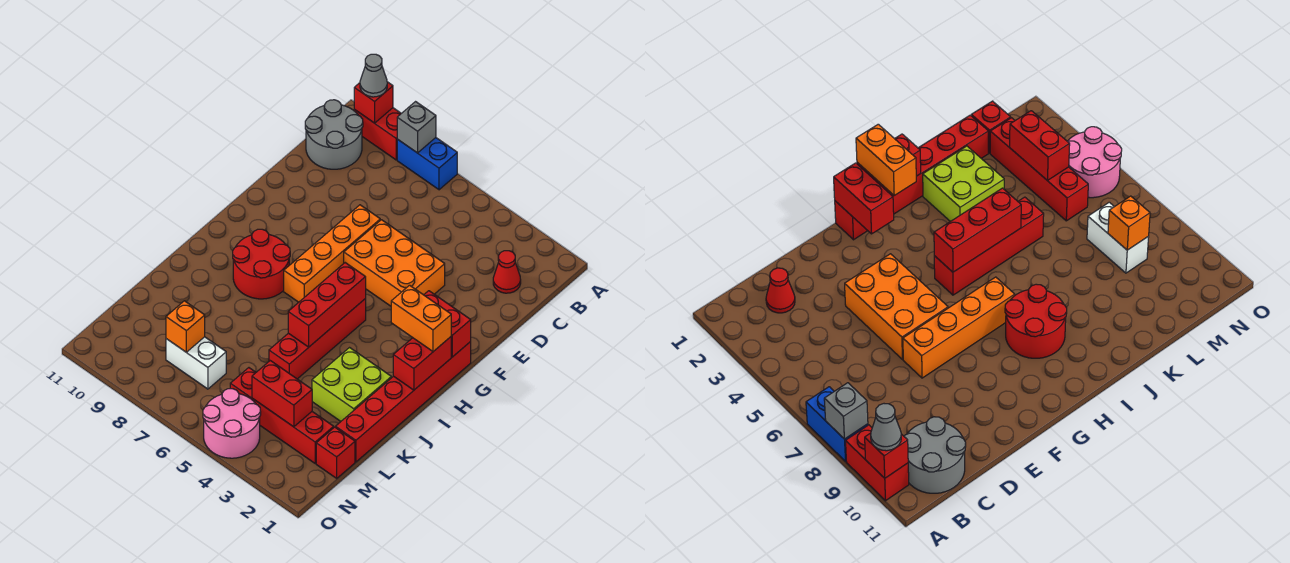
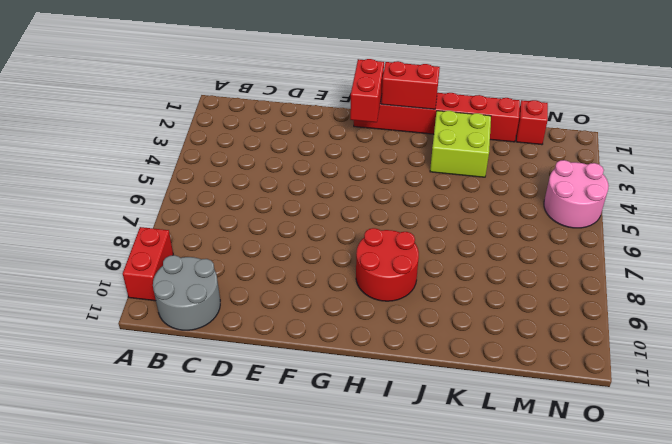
none -> blue brick A7:A8 level 1
none -> red cone C2 level 1
none -> orange brick E4:F6 level 1

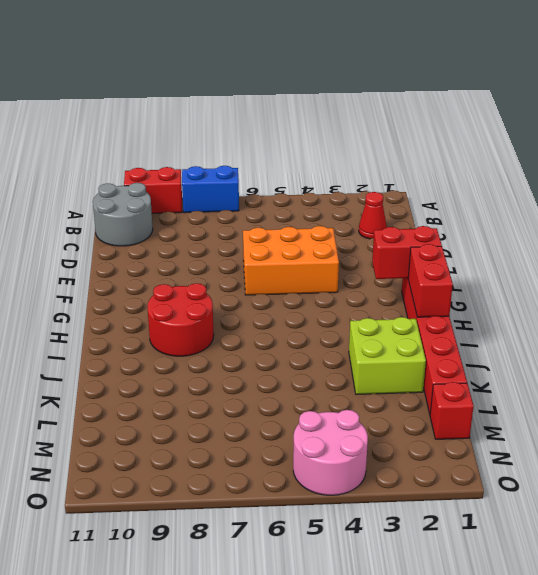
none -> orange brick E7:H7 level 1
none -> red brick H5:K5 level 1
none -> red brick M2:M5 level 1

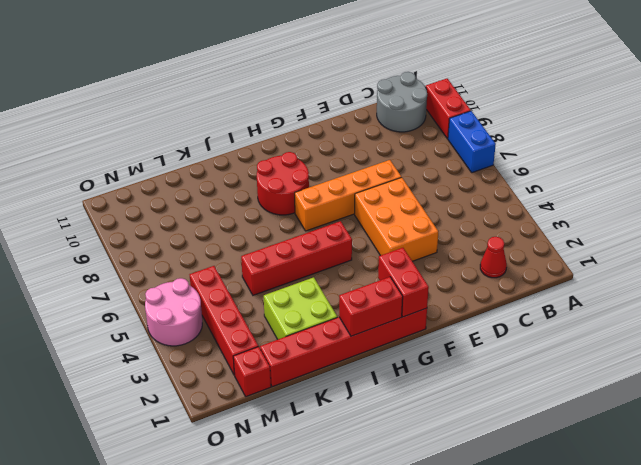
none -> white brick M7:M8 level 1
none -> grey brick A8 level 2
none -> red brick A10 level 2

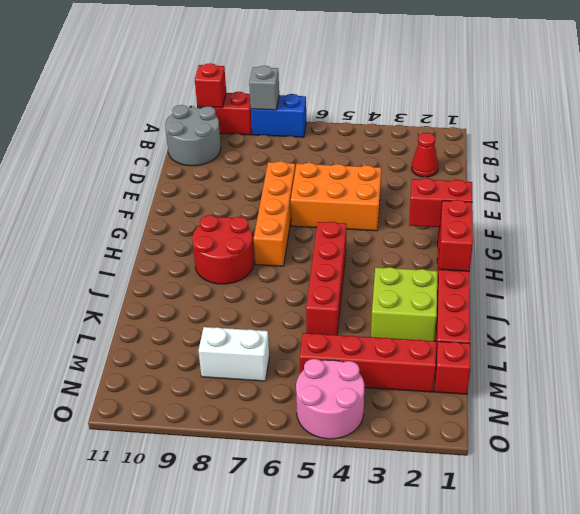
none -> red brick H5:J5 level 2
none -> red brick M3:M4 level 2
none -> orange brick M8 level 2

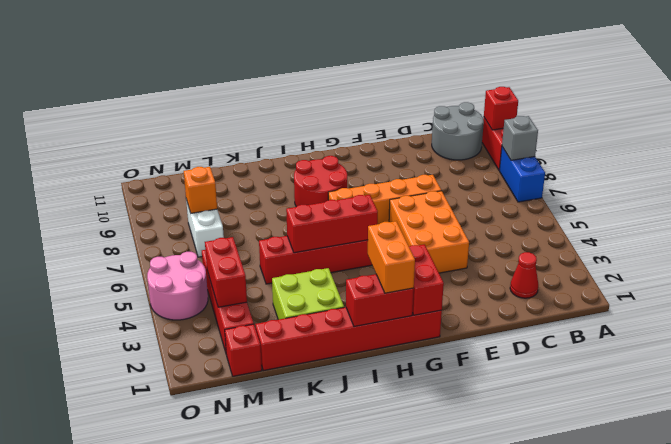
none -> grey cone A10 level 3

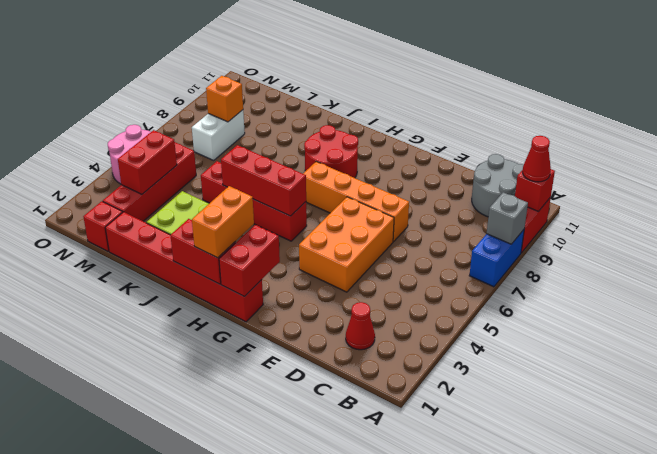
red cone A10 level 3 -> grey cone A10 level 3

